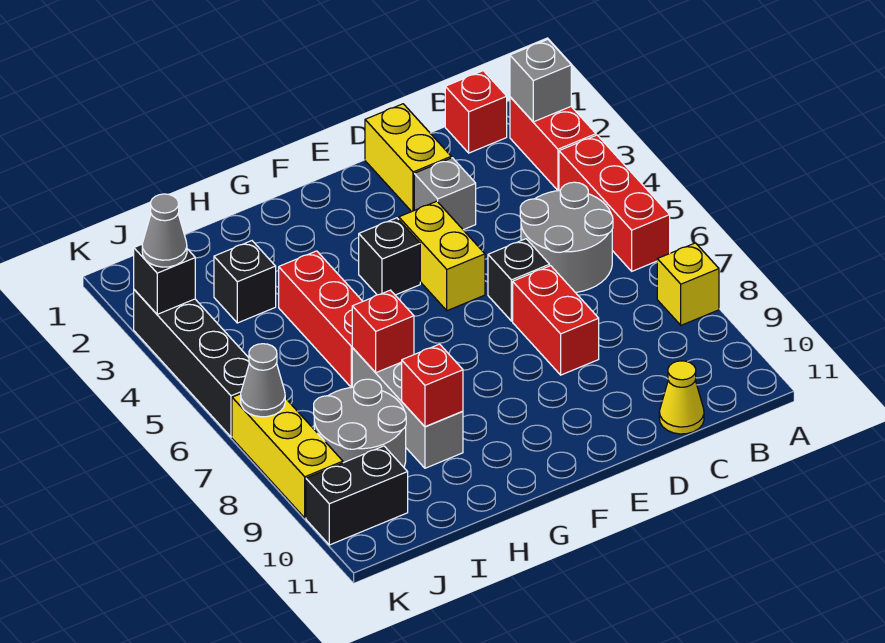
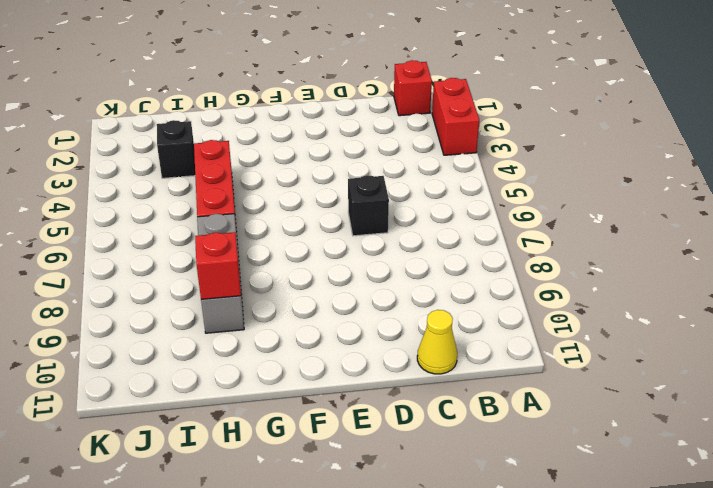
none -> red brick A4:A6 level 1
none -> yellow brick A8 level 1
none -> grey round brick B5:C6 level 1

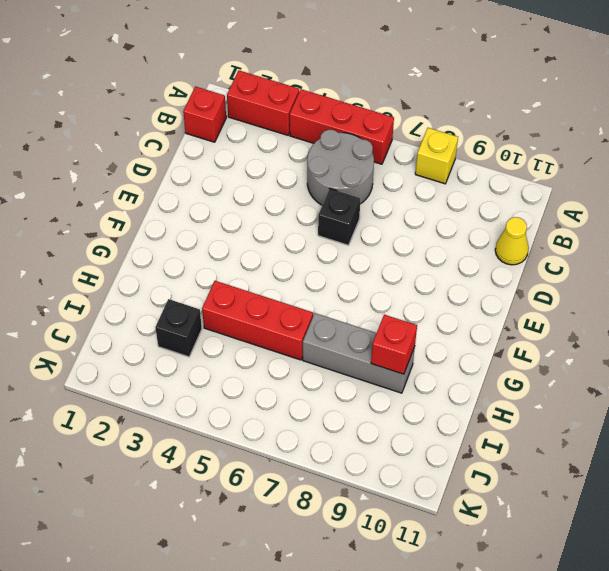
none -> yellow brick D1:D2 level 1
none -> grey brick D3 level 1
none -> red brick D7:D8 level 1

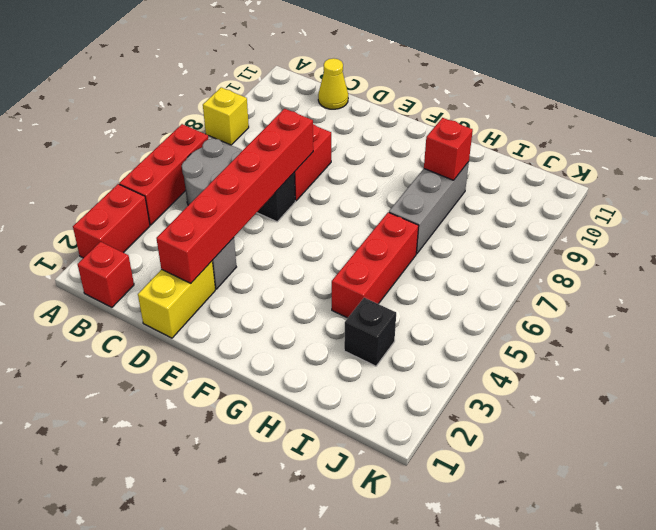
red brick D2:D7 level 2 -> none
none -> yellow brick E4:E5 level 1
none -> black brick F4 level 1
none -> grey round brick I8:J9 level 1

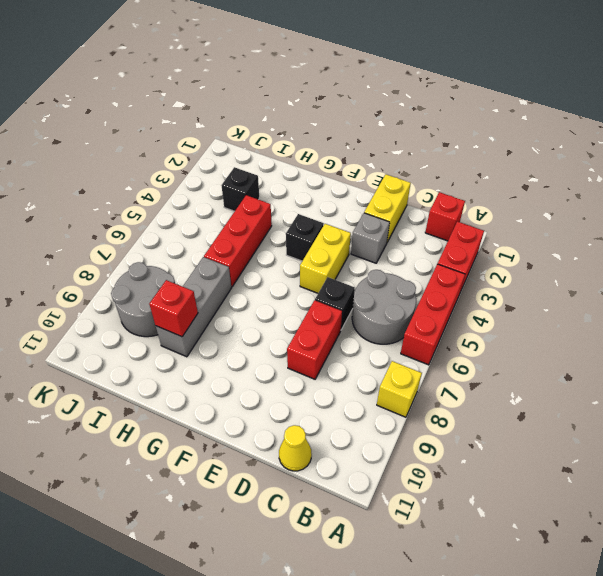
none -> black brick J10:K10 level 1
none -> black brick K3:K6 level 1
none -> yellow brick K7:K9 level 1

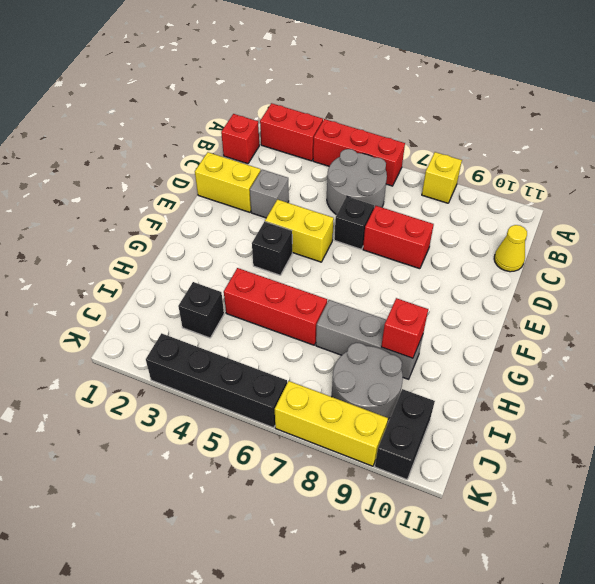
none -> grey brick A2 level 2
none -> red brick H7 level 2
none -> black brick K3 level 2

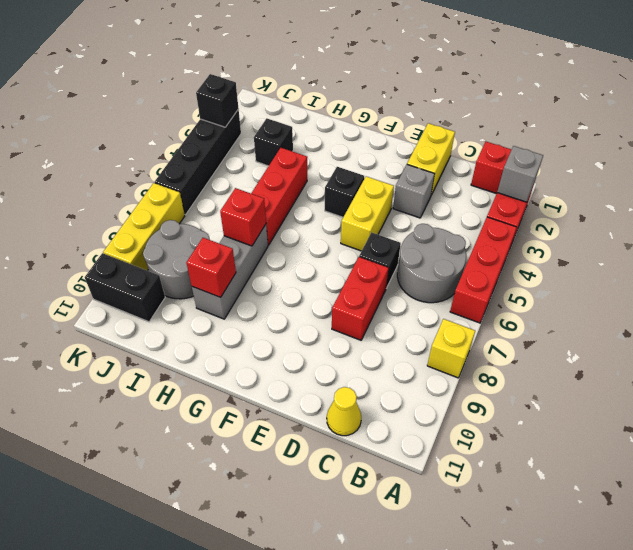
none -> grey cone K7 level 2
none -> grey cone K3 level 3

